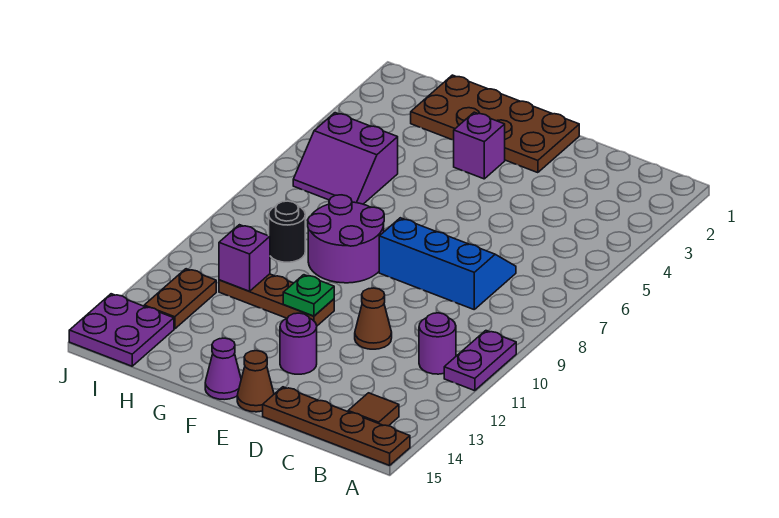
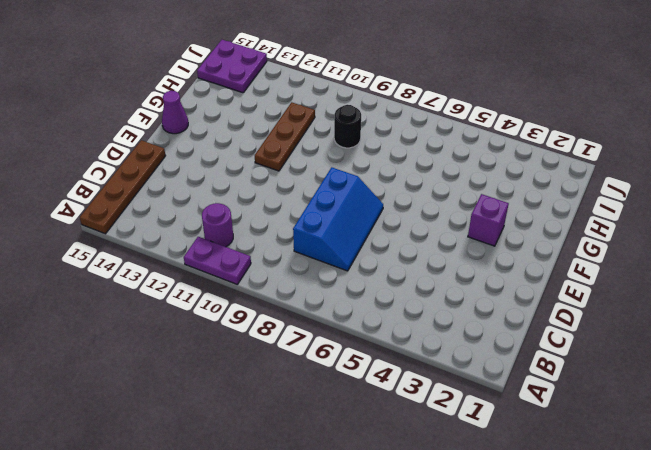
none -> brown tile B14 level 1
none -> brown cone D11 level 1
none -> brown plate E1:H2 level 1

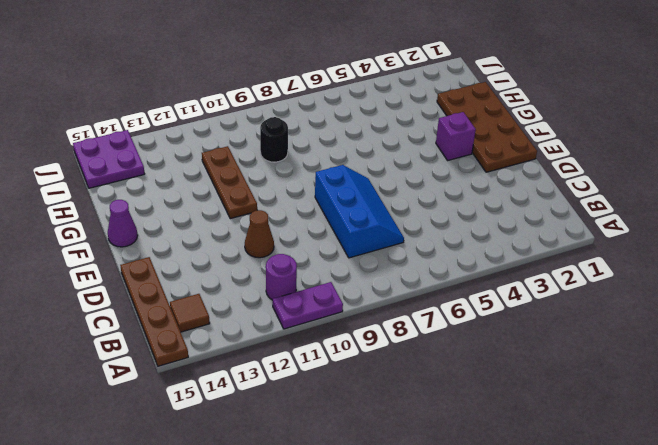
none -> purple round brick E13 level 1
none -> brown cone E15 level 1
none -> purple round brick F8:G9 level 1

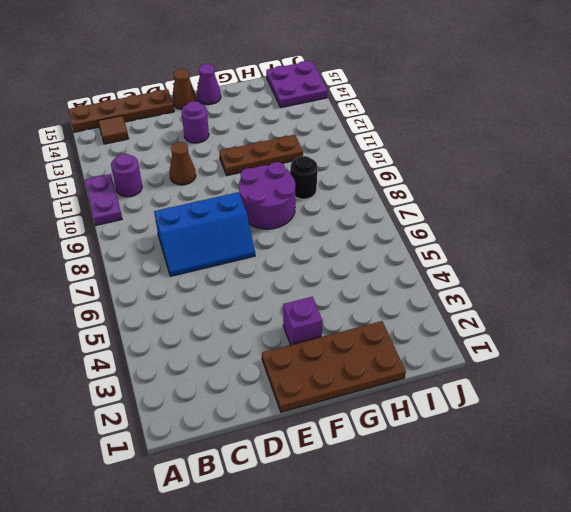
none -> purple slope H5:I6 level 1 top 5
none -> brown plate I12:I13 level 1
none -> green plate F11 level 2

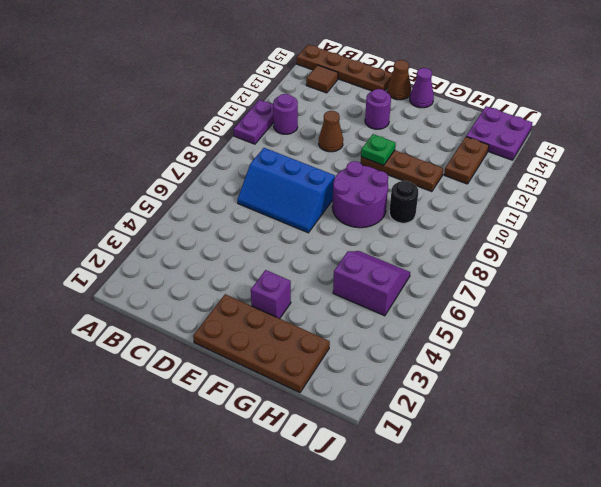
none -> purple brick H11 level 2

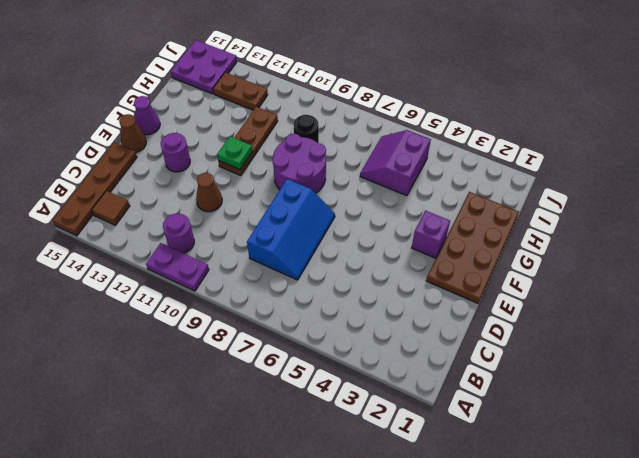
none -> purple brick H11 level 2

